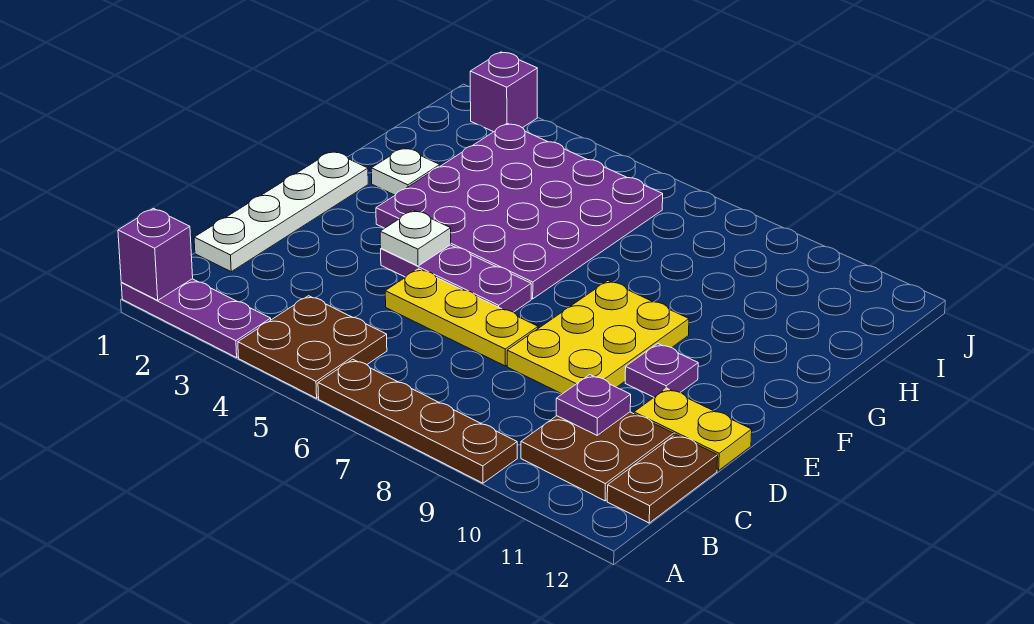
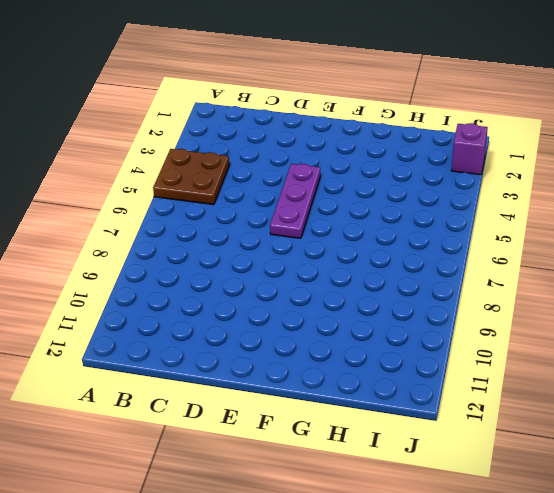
none -> purple plate A1:A3 level 1
none -> brown plate A6:A9 level 1
none -> brown plate B10:C11 level 1

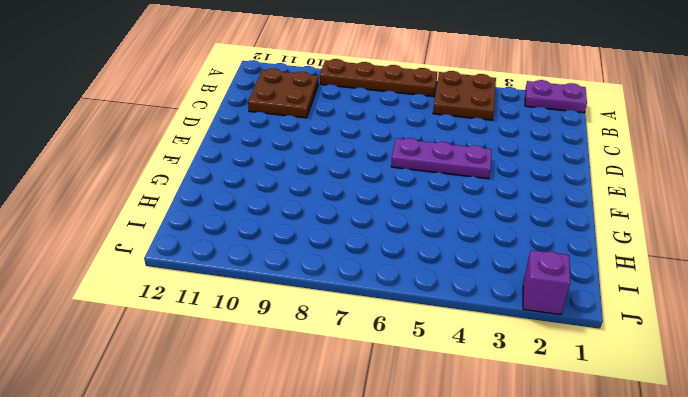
purple plate A1:A2 level 1 -> purple plate A1:A3 level 1
none -> brown plate B12:C12 level 1
none -> white plate C1:F1 level 1
none -> yellow plate D5:D7 level 1

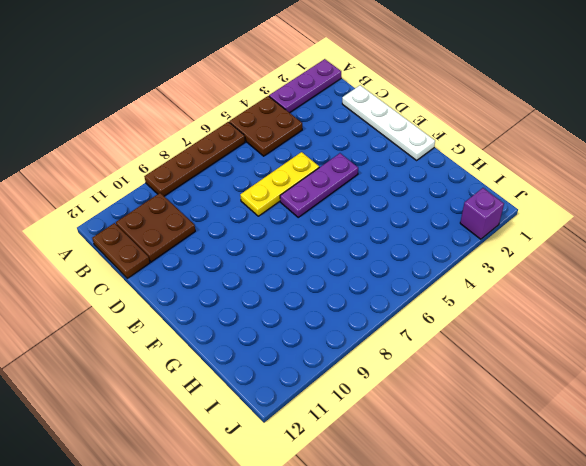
none -> yellow plate D8:F9 level 1
none -> yellow plate D11:D12 level 1
none -> purple plate E10 level 1

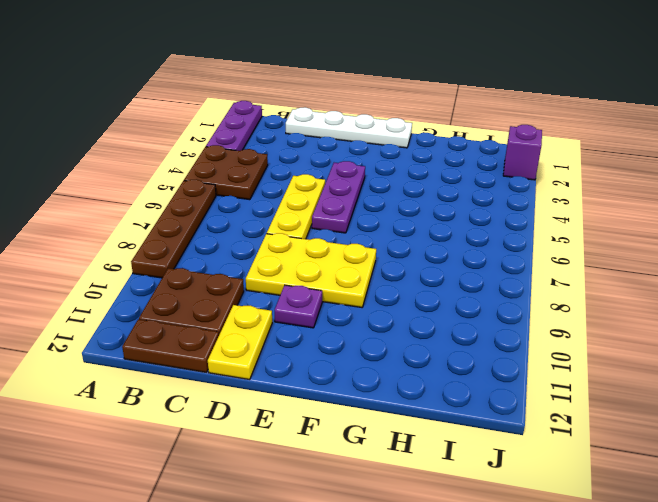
none -> purple plate F3:I6 level 1
none -> white plate G2 level 1
none -> purple brick A1 level 2

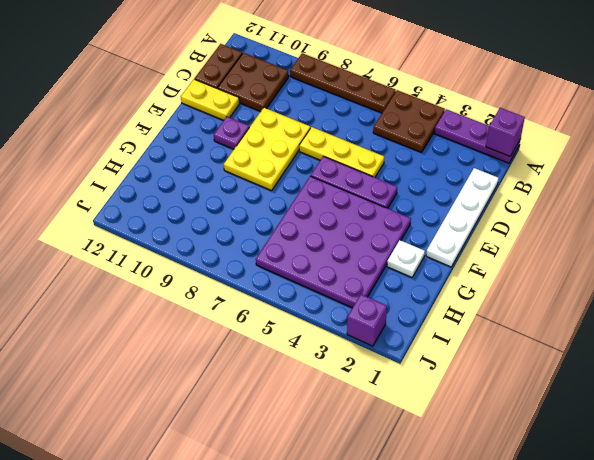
none -> purple plate C10 level 2
none -> white plate E4 level 2

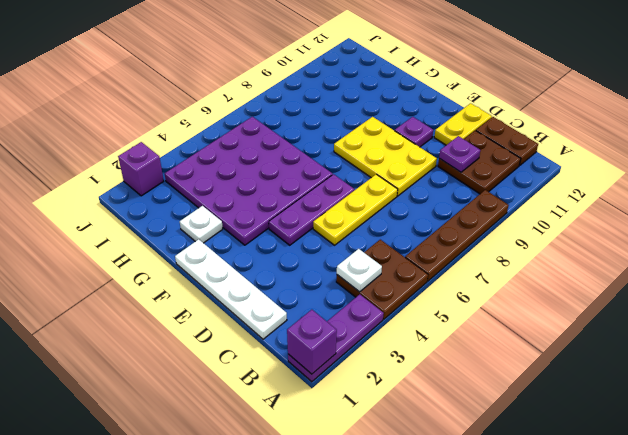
white plate B4 level 2 -> white plate E4 level 2

